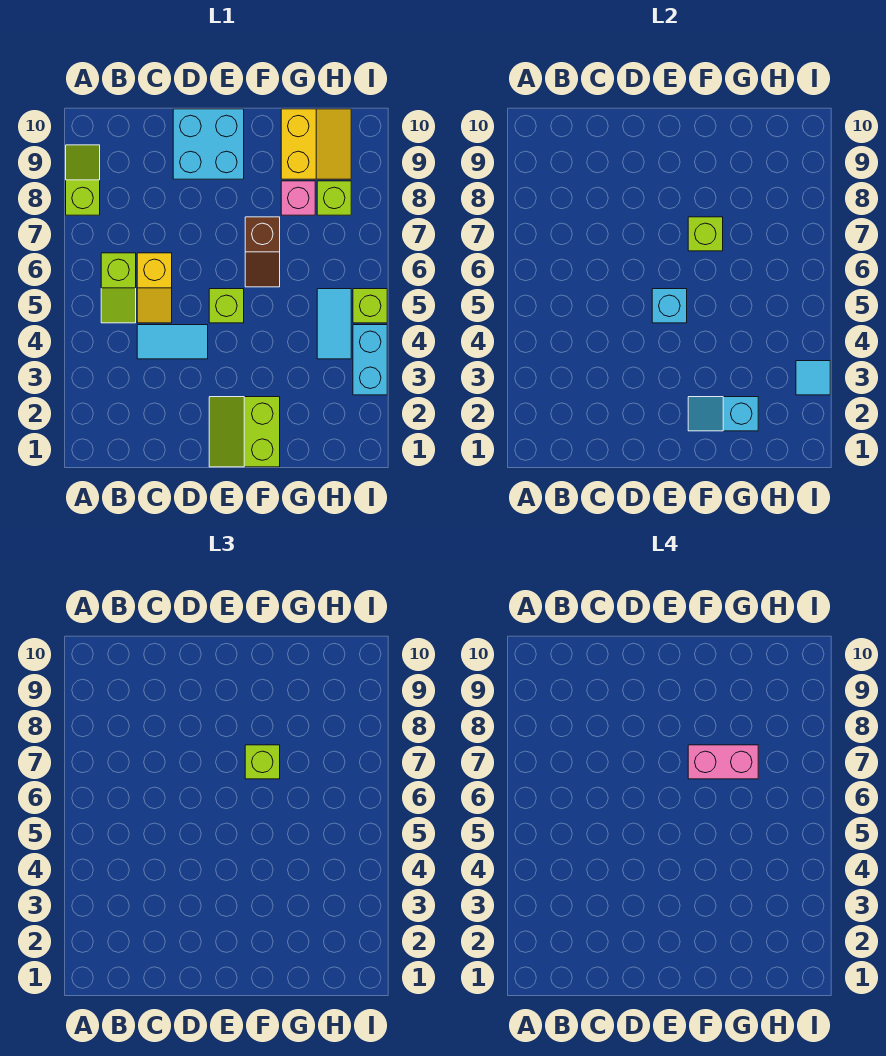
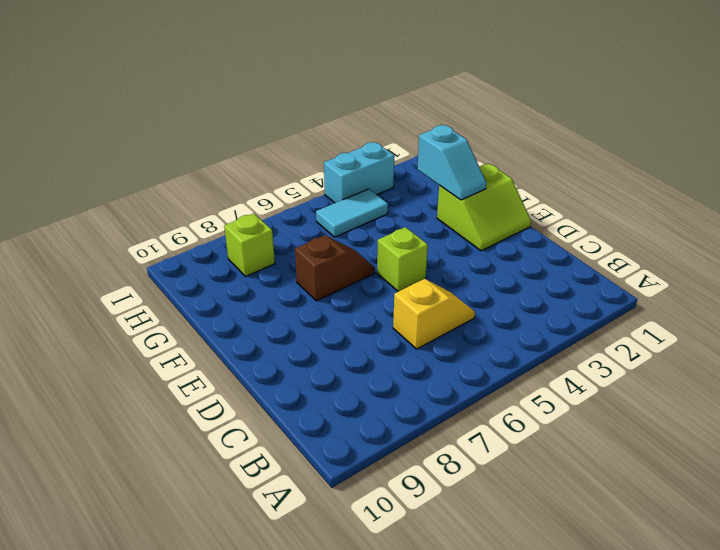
none -> lime slope A8:A9 level 1 top 8
none -> lime slope B5:B6 level 1 top 6
none -> cyan tile C4:D4 level 1

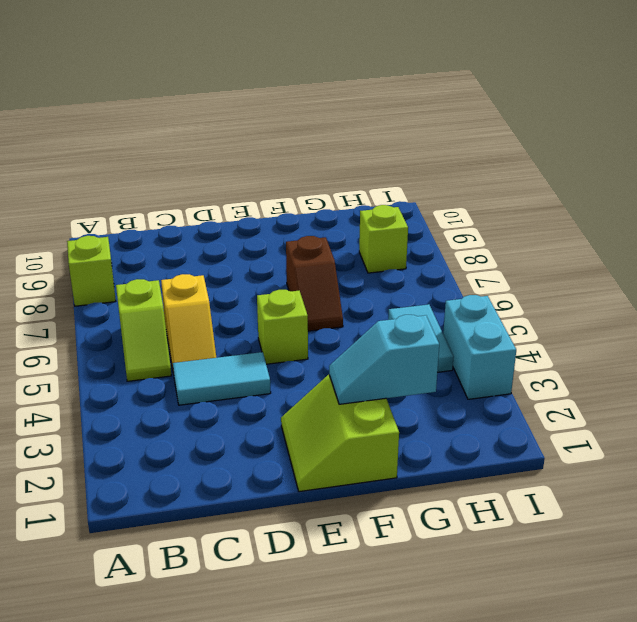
none -> cyan brick D9:E10 level 1
none -> pink brick G8 level 1
none -> yellow slope G9:H10 level 1 top G

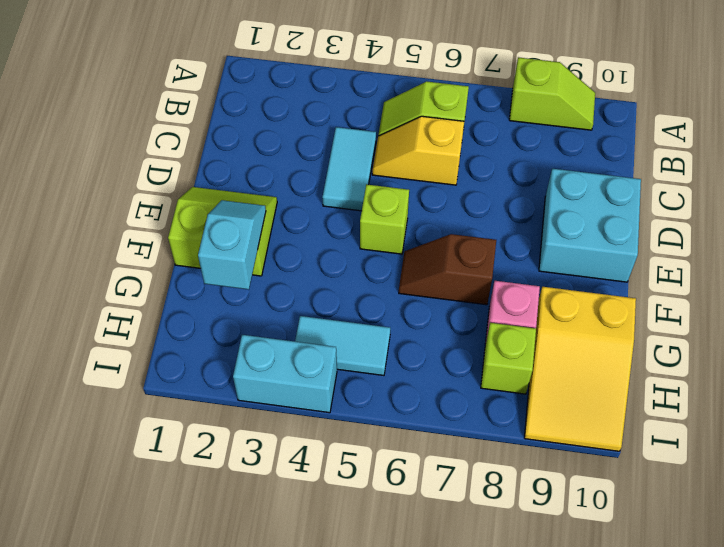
yellow slope G9:I10 level 1 top G -> yellow slope G9:H10 level 1 top G
none -> lime brick I5 level 1
none -> cyan brick E5 level 2
none -> lime brick F7 level 2

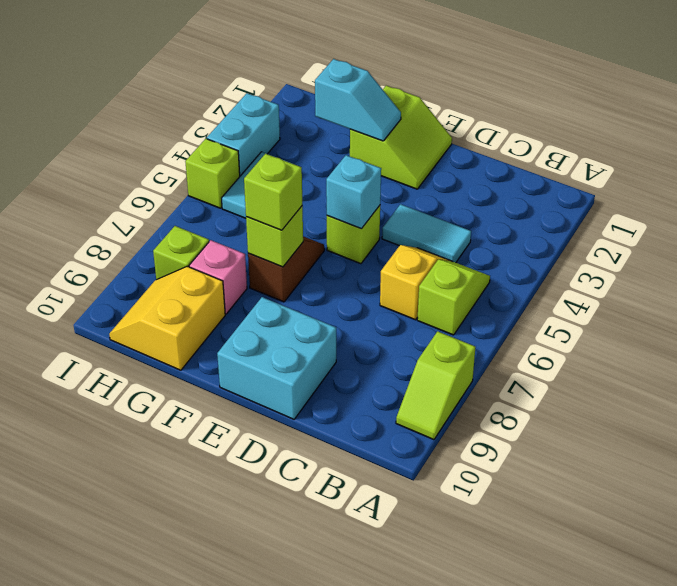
none -> cyan tile I3 level 2
none -> pink brick F7:G7 level 4

